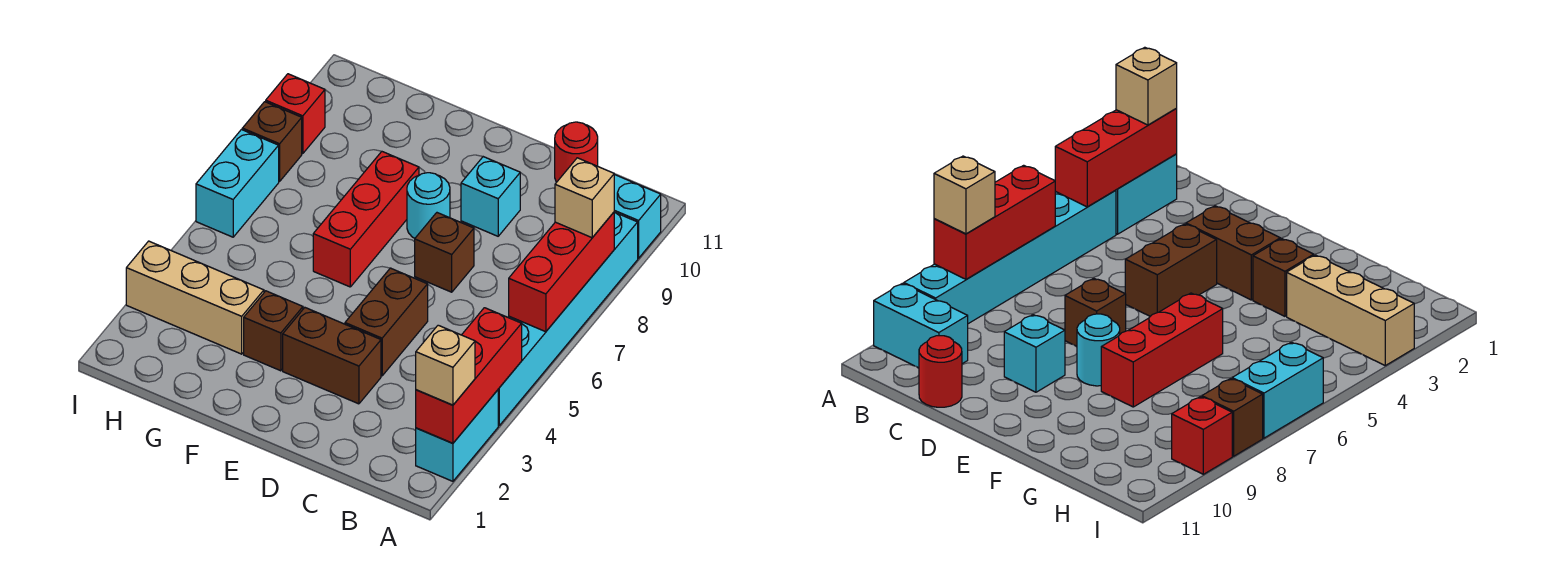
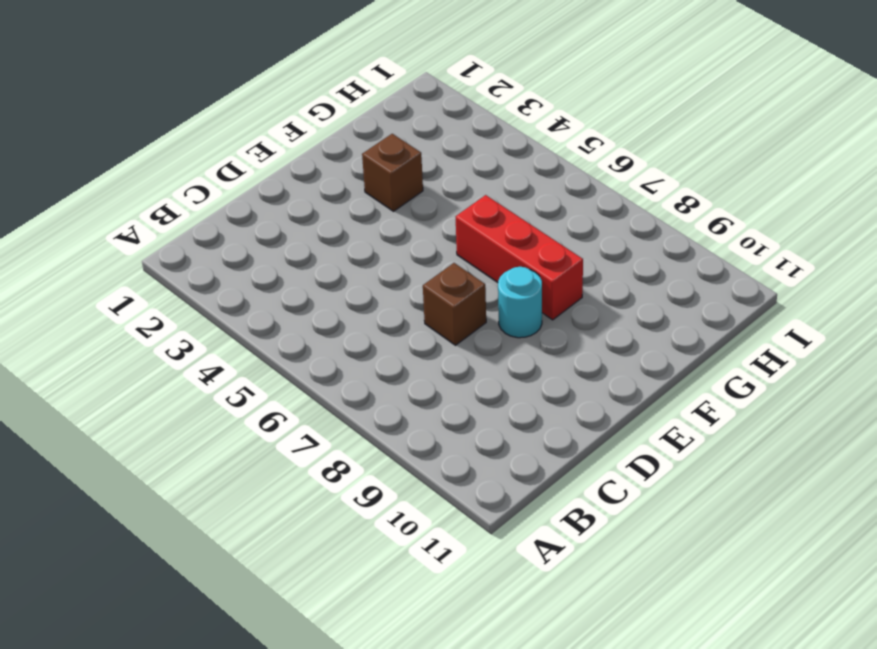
none -> cyan brick A2:A3 level 1
none -> cyan brick A4:A9 level 1
none -> cyan brick A10:B10 level 1

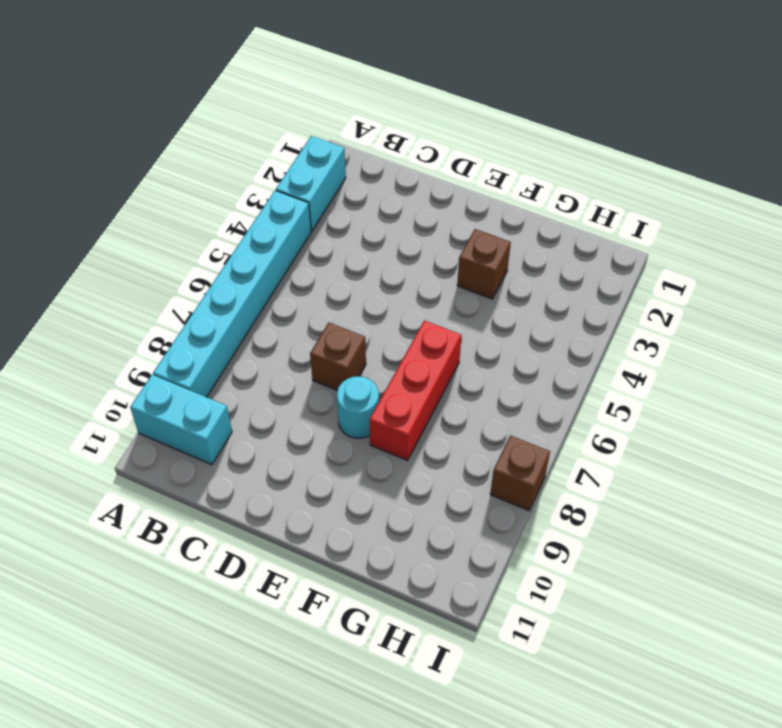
none -> red round brick C11 level 1
none -> brown brick D3:E3 level 1
none -> brown brick D4:D5 level 1

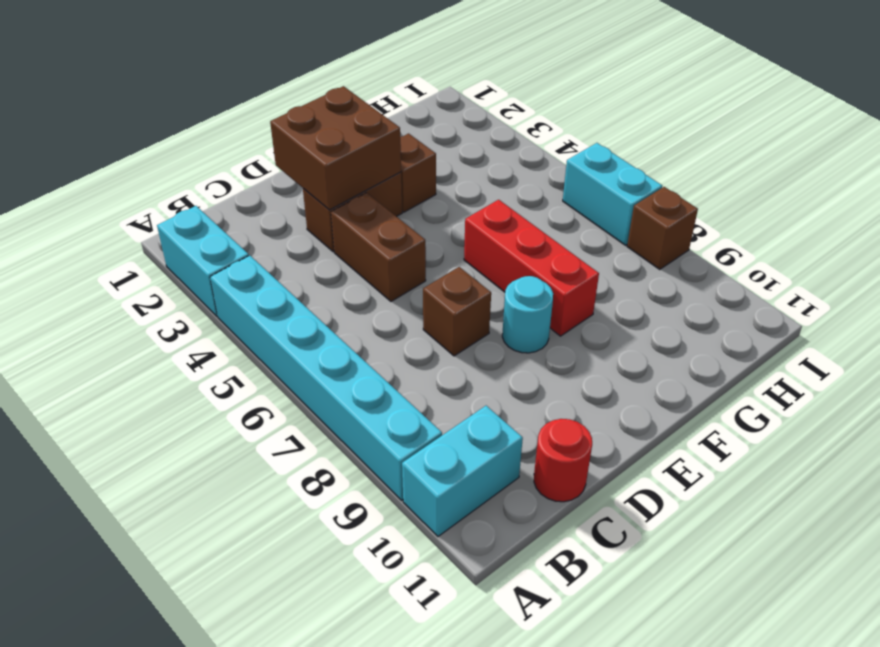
brown brick D2:E3 level 2 -> none
none -> cyan brick D9 level 1
none -> tan brick G3:I3 level 1
none -> red brick I9 level 1

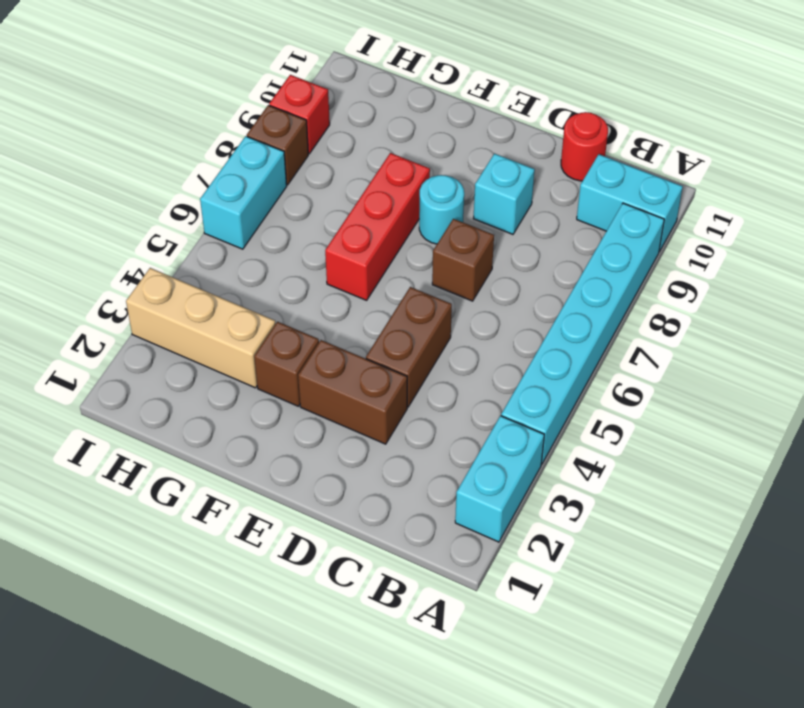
none -> red brick A2:A4 level 2
none -> red brick A6:A8 level 2
none -> tan brick A2 level 3

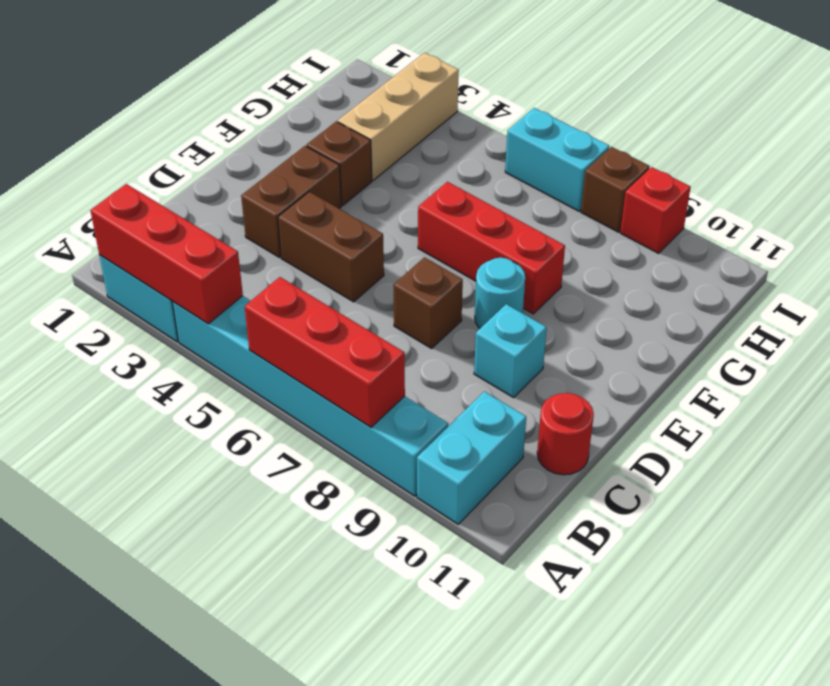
none -> tan brick A2 level 3
none -> tan brick A8 level 3

